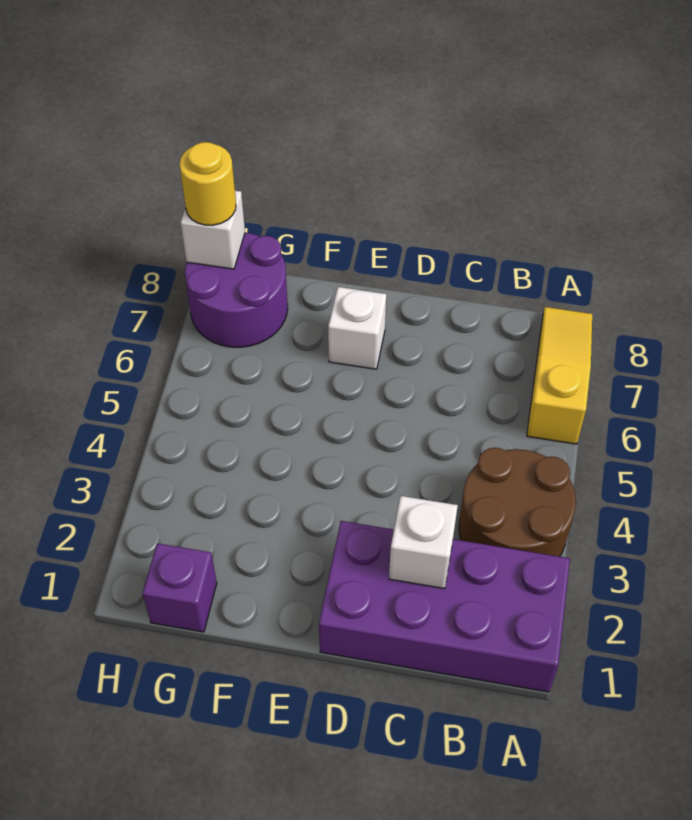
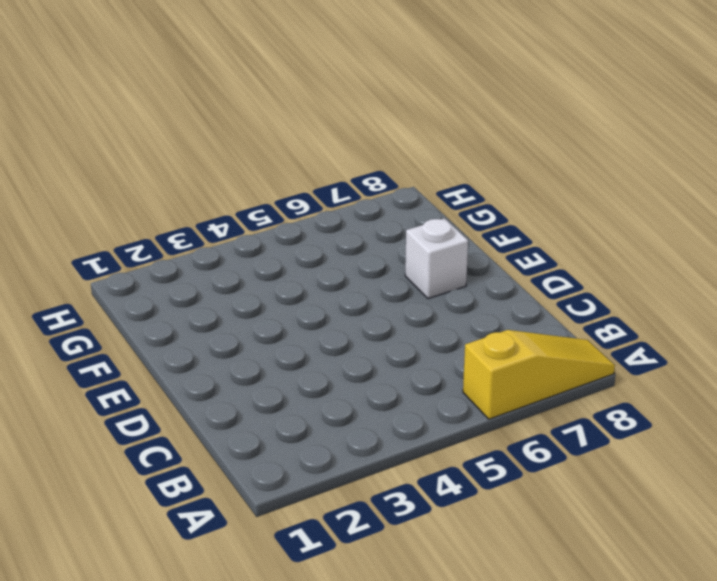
none -> purple brick A1:D2 level 1
none -> brown round brick A3:B4 level 1

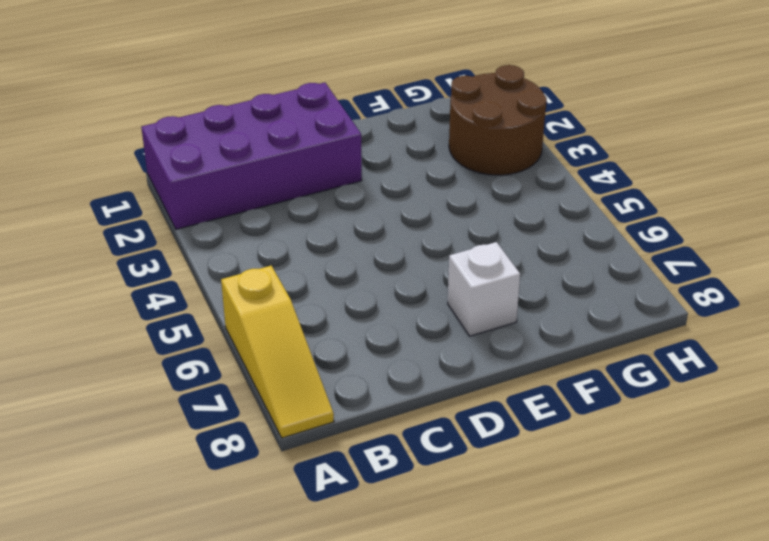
brown round brick G2:H3 level 1 -> brown round brick A3:B4 level 1
none -> purple brick G1 level 1
none -> purple round brick G7:H8 level 1

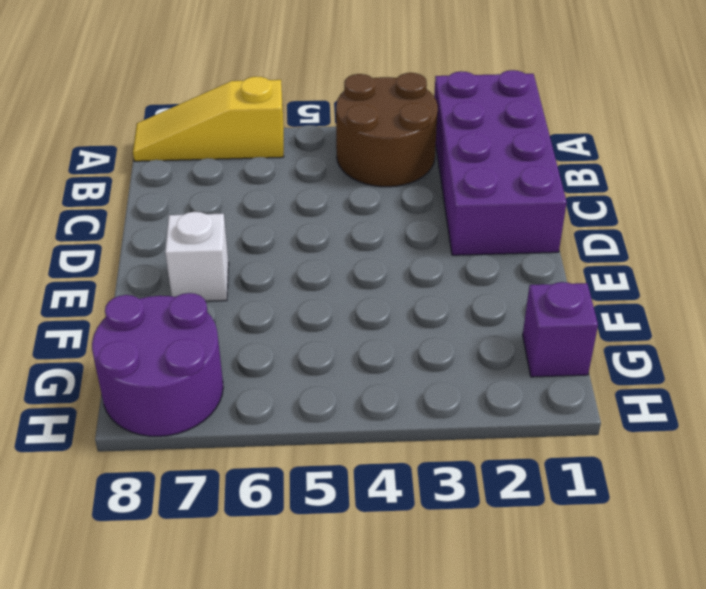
none -> white brick C2 level 2
none -> white brick H8 level 2

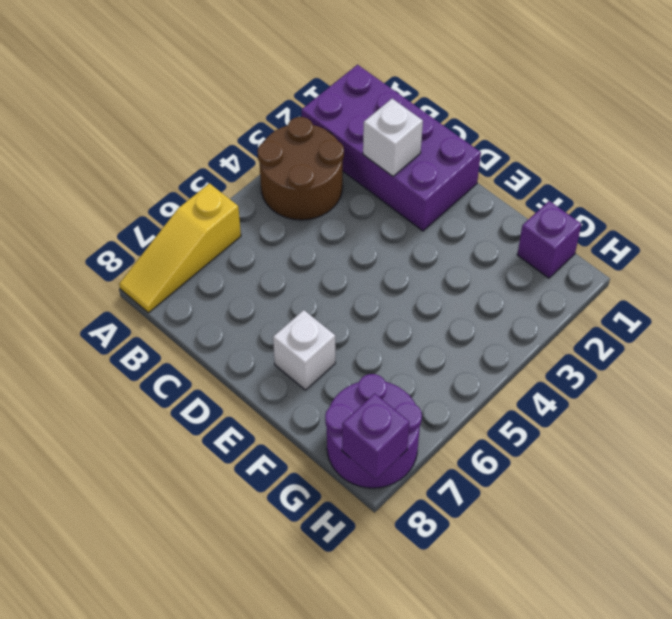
purple brick H8 level 2 -> white brick H8 level 2
none -> yellow round brick H8 level 3

